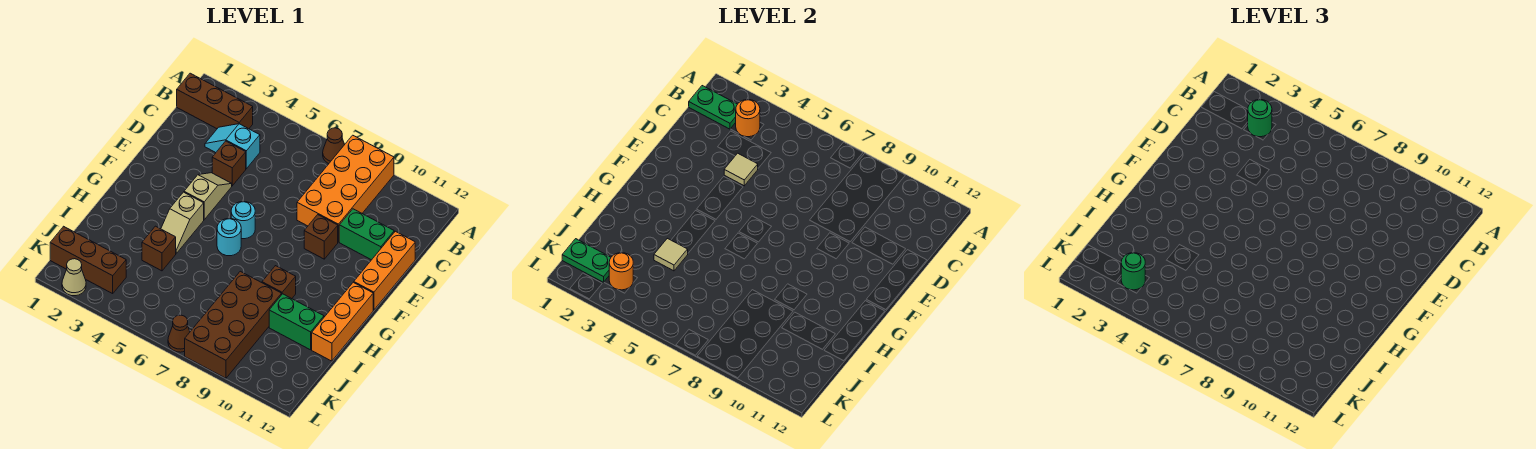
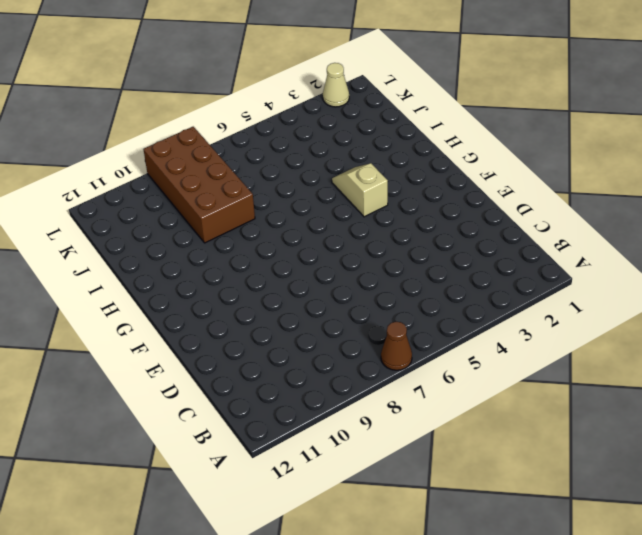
none -> orange brick A8:D9 level 1
none -> brown brick B1:B3 level 1
none -> cyan slope C3:C4 level 1 top 4

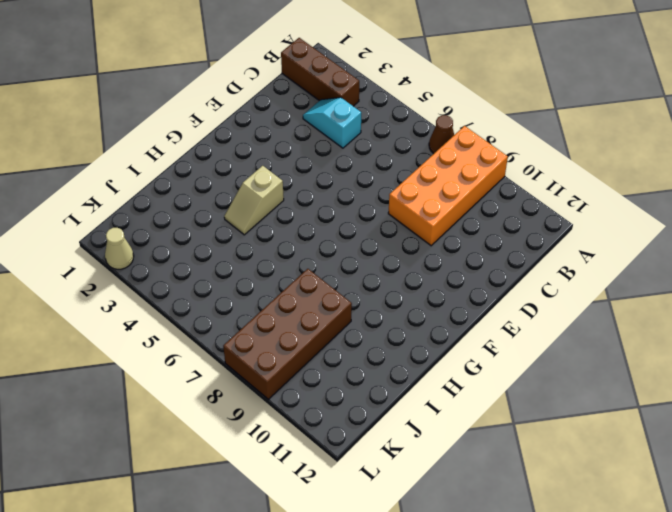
none -> brown brick D4 level 1
none -> green brick D10:D11 level 1
none -> orange brick D12:F12 level 1

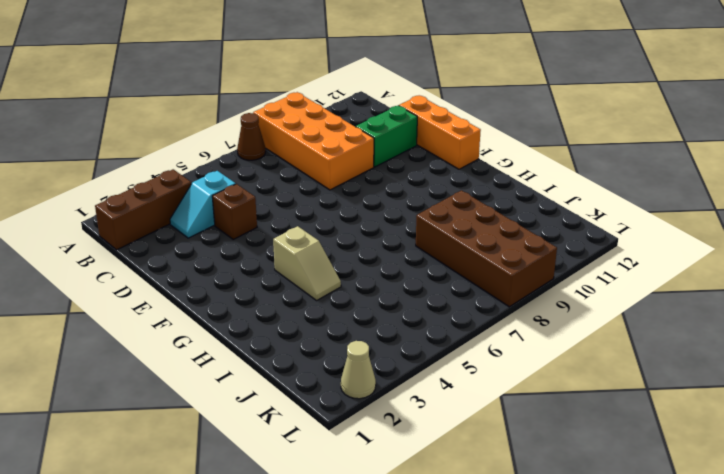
none -> tan slope E4:F4 level 1 top F
none -> brown brick E9 level 1
none -> cyan round brick F6 level 1

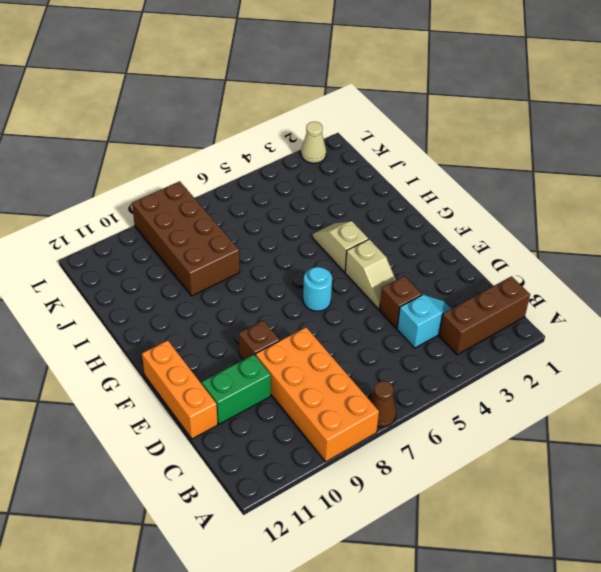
none -> cyan round brick G6 level 1
none -> orange brick G12:I12 level 1
none -> brown brick H9 level 1

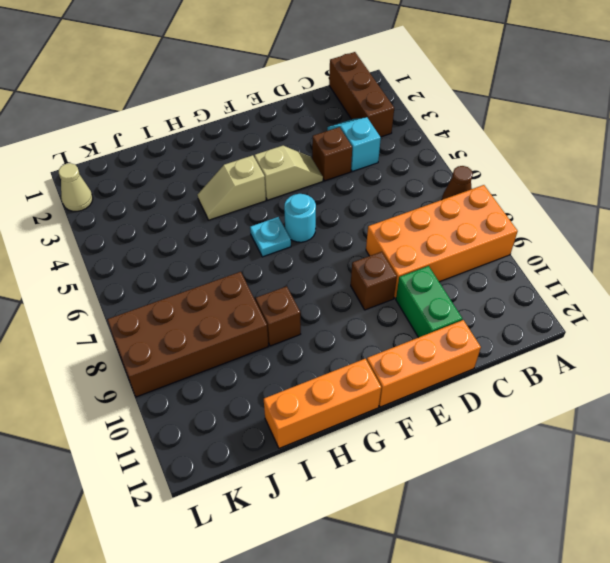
cyan plate G6 level 1 -> cyan round brick G6 level 1
none -> brown brick I4 level 1
none -> green brick I10:I11 level 1
none -> brown brick K1:K3 level 1

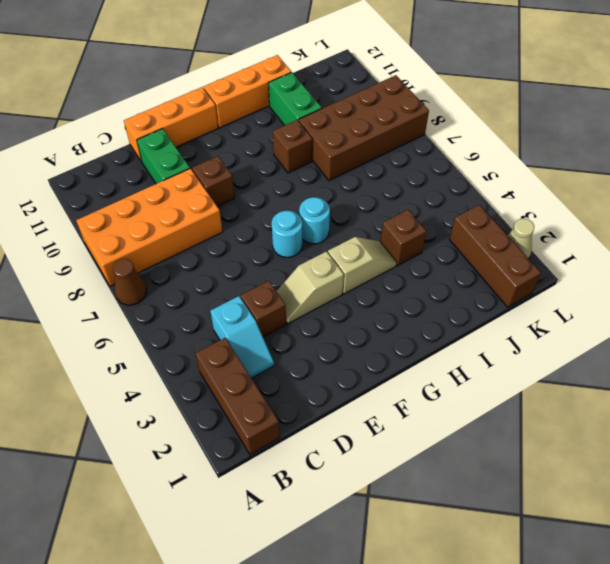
none -> brown cone L7 level 1
none -> green plate B1:B2 level 2
none -> orange round brick B3 level 2

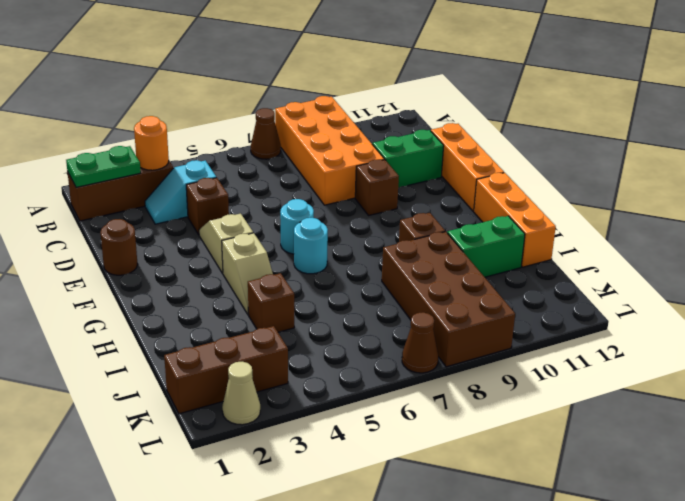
brown round brick E1 level 1 -> none
none -> tan tile D4 level 2
none -> tan tile I4 level 2
none -> green plate K1:K2 level 2

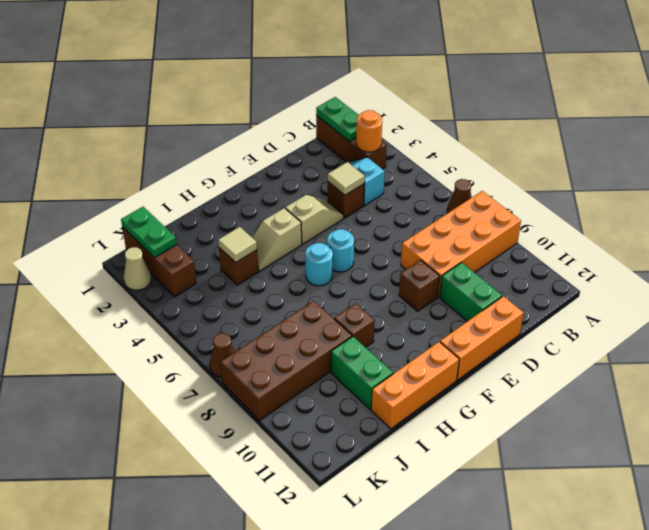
none -> orange round brick K3 level 2
none -> green round brick B3 level 3
none -> green round brick K3 level 3

